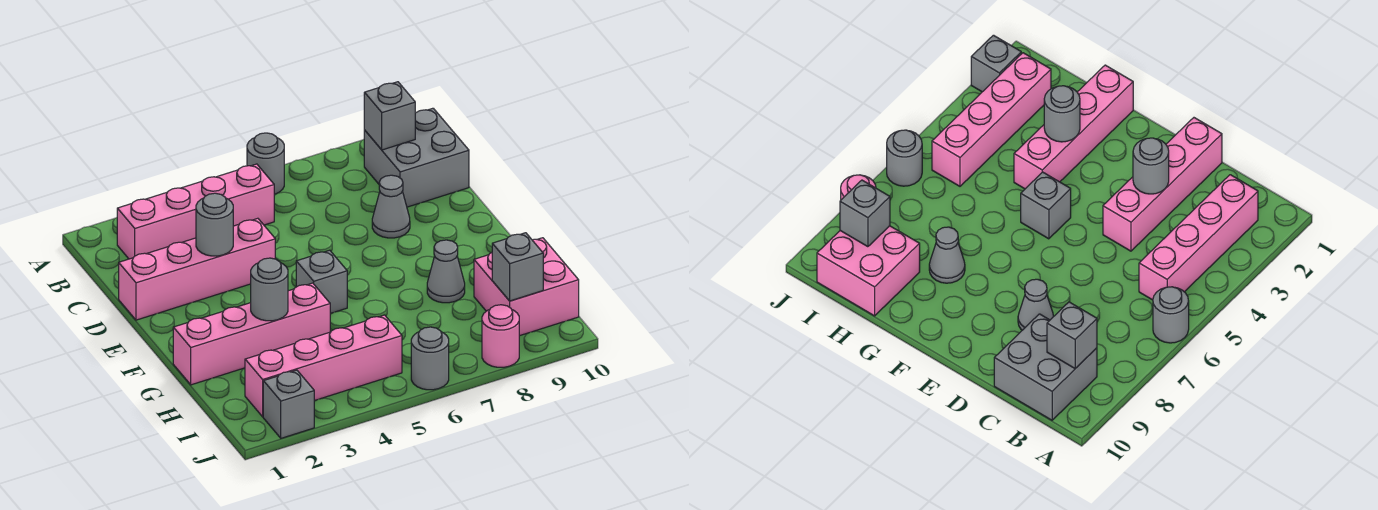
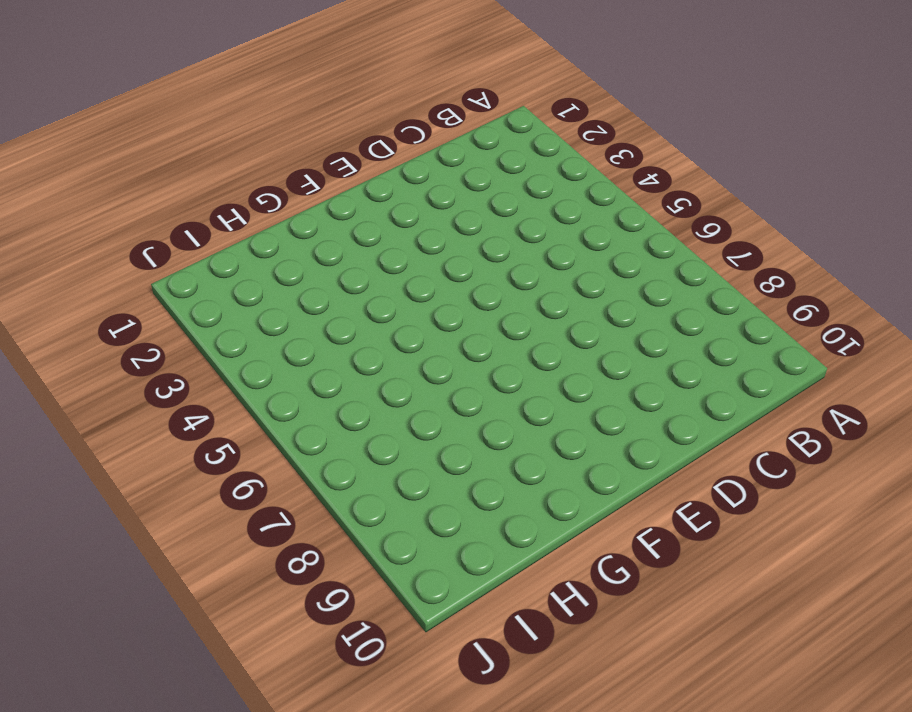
none -> grey round brick A6 level 1
none -> pink brick B2:B5 level 1
none -> grey brick B9:C10 level 1

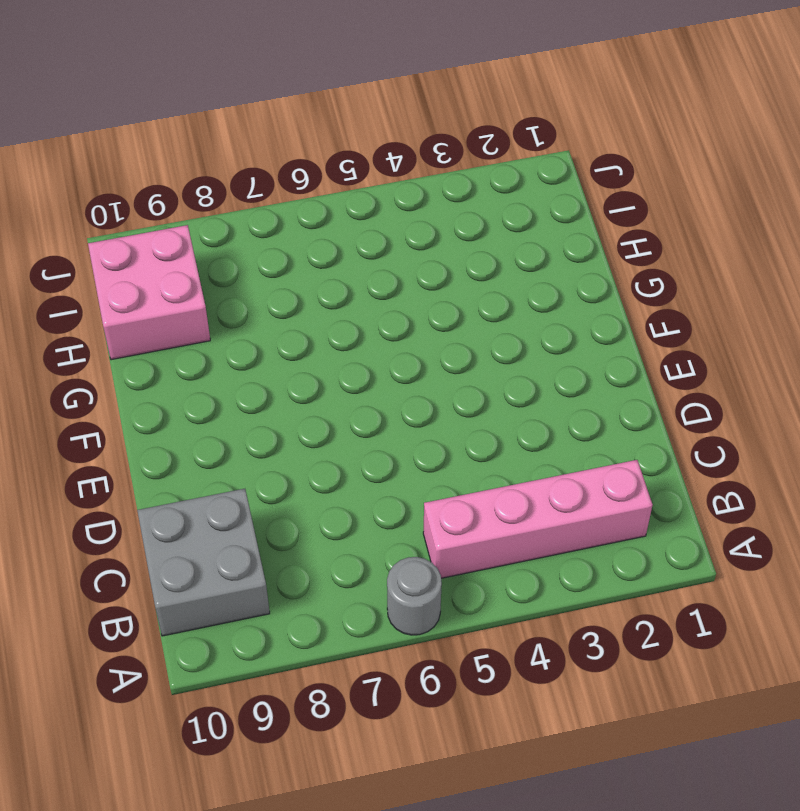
none -> pink brick D1:D4 level 1
none -> grey cone D8 level 1
none -> grey brick F5 level 1

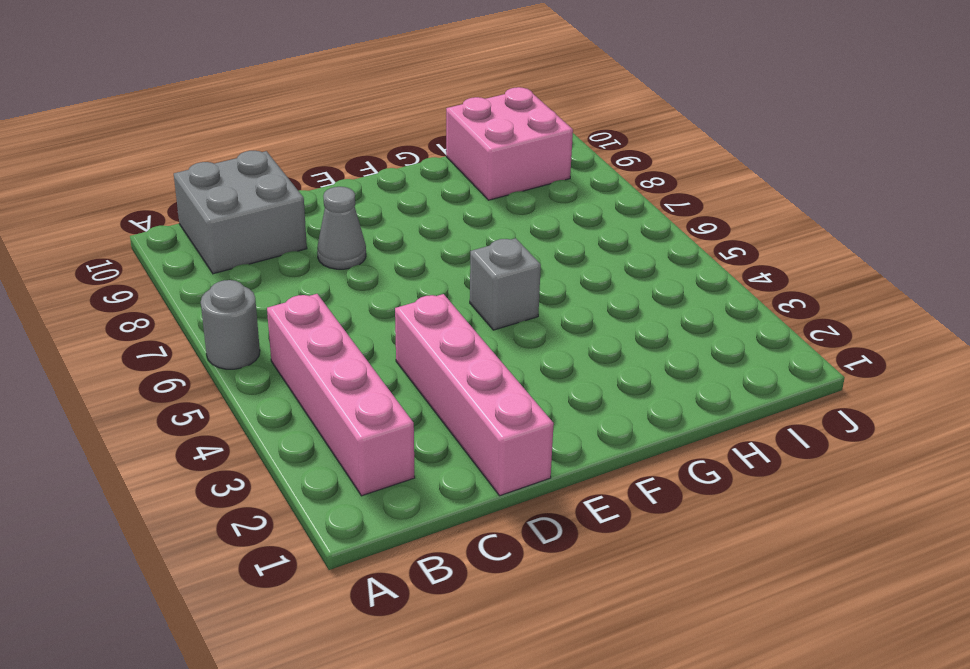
none -> pink brick G1:G4 level 1
none -> grey cone G8 level 1
none -> pink brick I2:I5 level 1

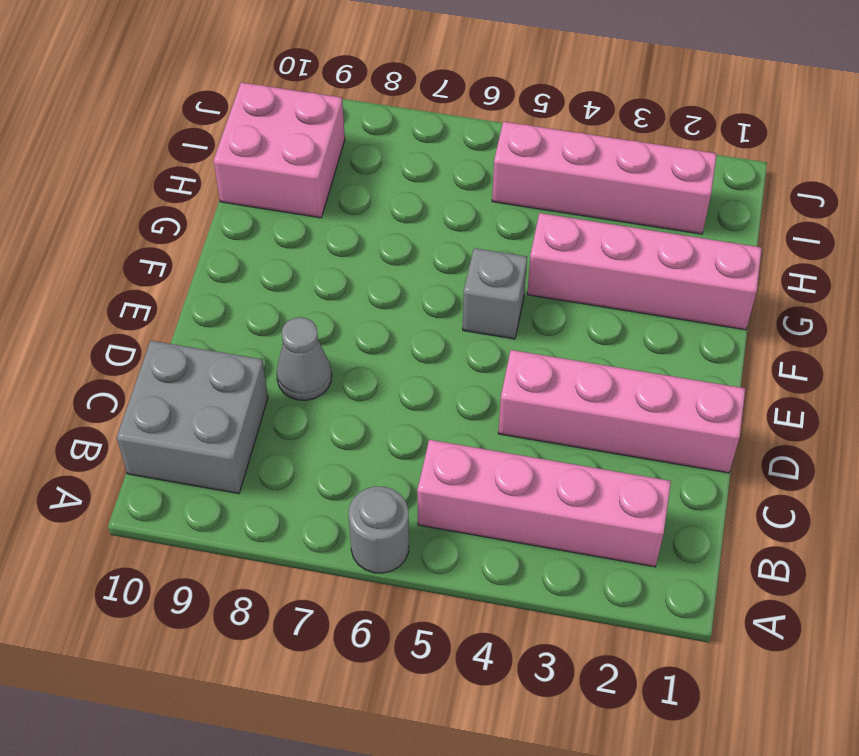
none -> grey cone G8 level 1
none -> grey brick J2 level 1
none -> grey round brick J6 level 1

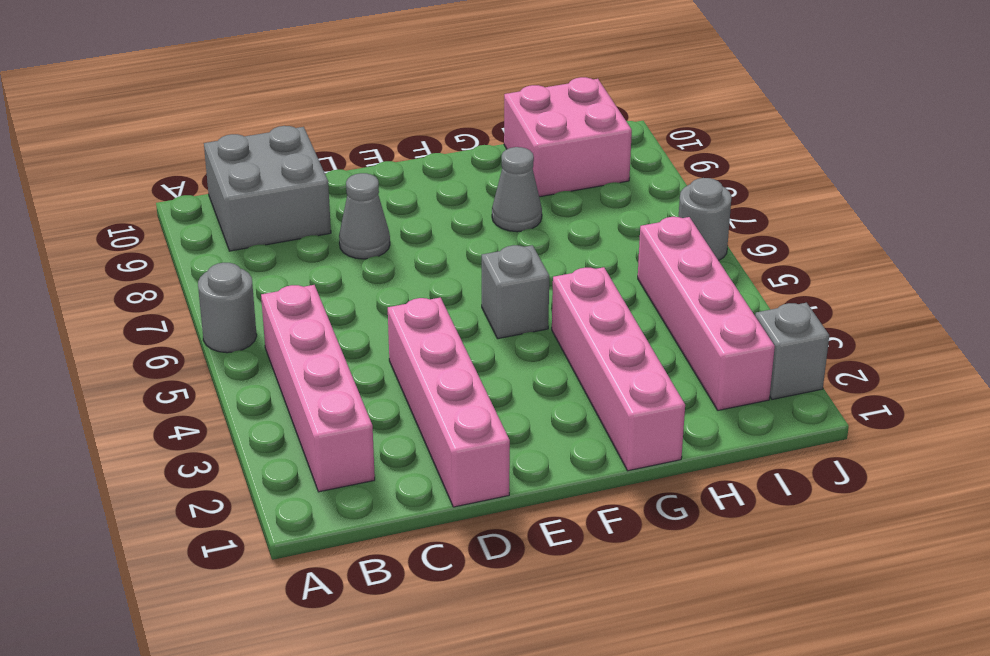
none -> pink round brick J8 level 1
none -> grey brick B9 level 2
none -> grey round brick D3 level 2

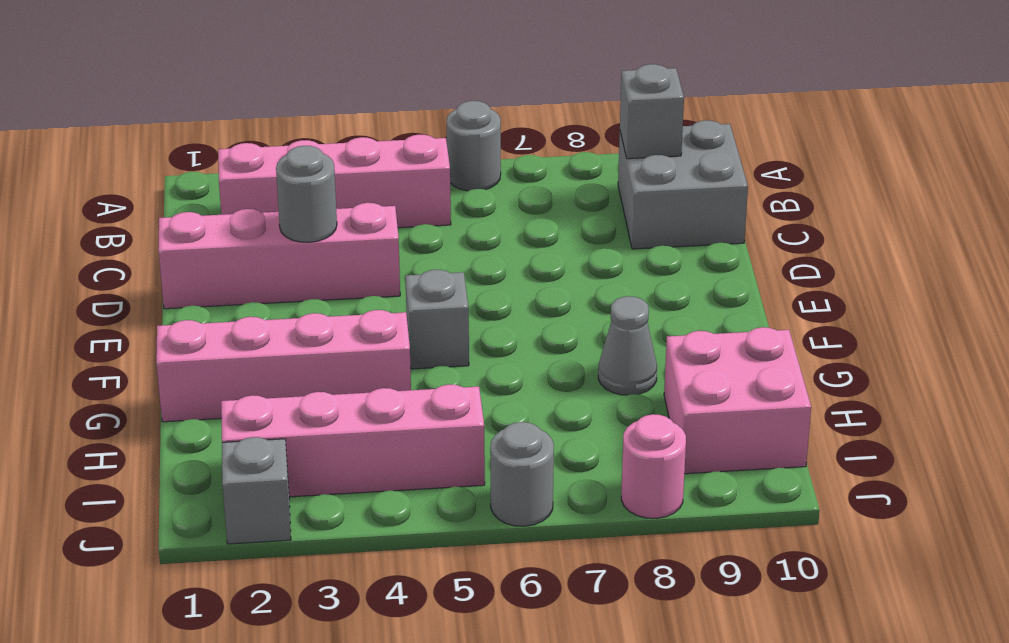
none -> grey cone D8 level 1
none -> grey round brick G3 level 2
none -> grey brick I9 level 2

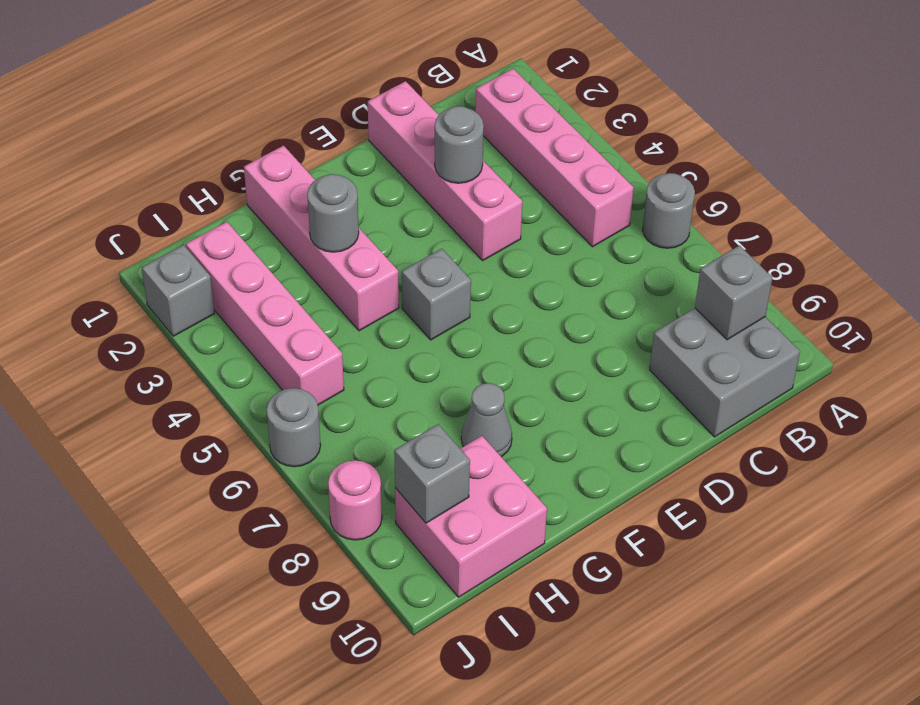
none -> grey cone D8 level 1

